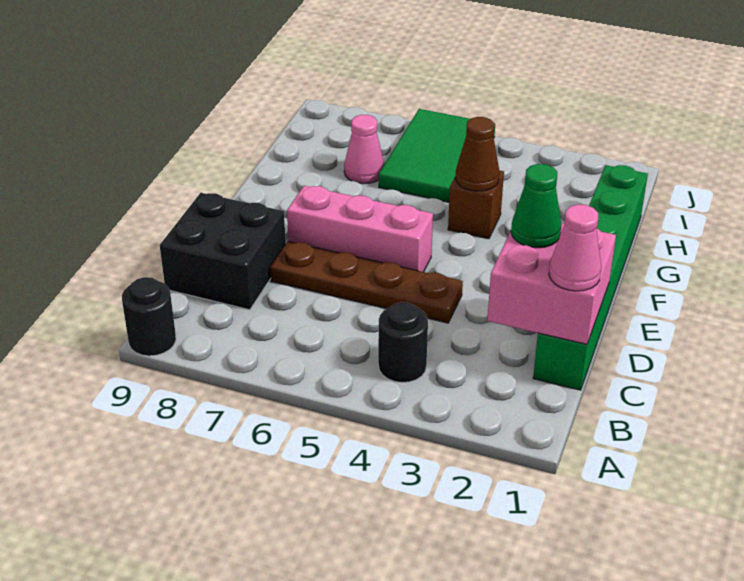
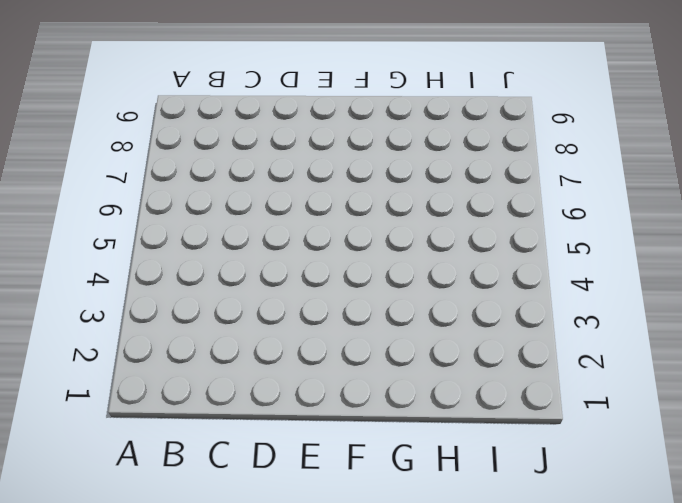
none -> black round brick A9 level 1
none -> black round brick B4 level 1
none -> green brick C1:H1 level 1

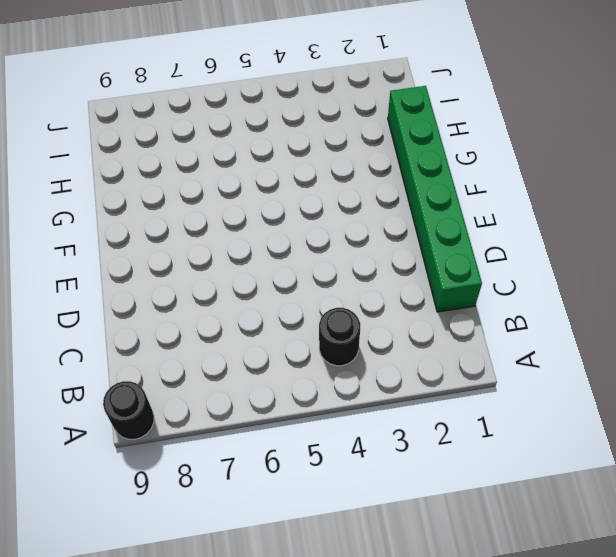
none -> black brick C8:D9 level 1
none -> brown plate D4:D7 level 1
none -> pink brick E5:E7 level 1

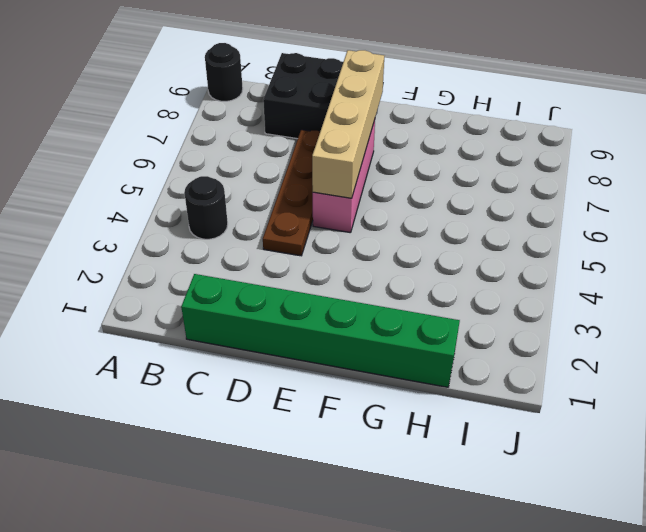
tan brick E5:E8 level 2 -> none
none -> brown brick G4 level 1
none -> green tile H5:J6 level 1
none -> pink cone H7 level 1

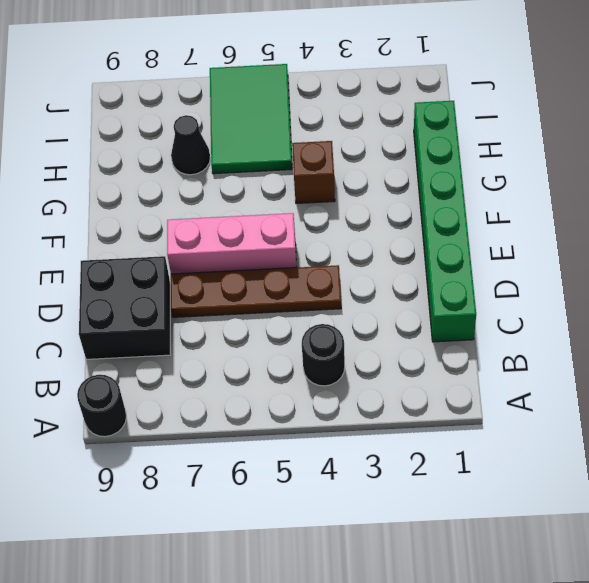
black cone H7 level 1 -> pink cone H7 level 1
none -> pink brick C1:D2 level 2
none -> brown cone G4 level 2
none -> pink cone C1 level 3

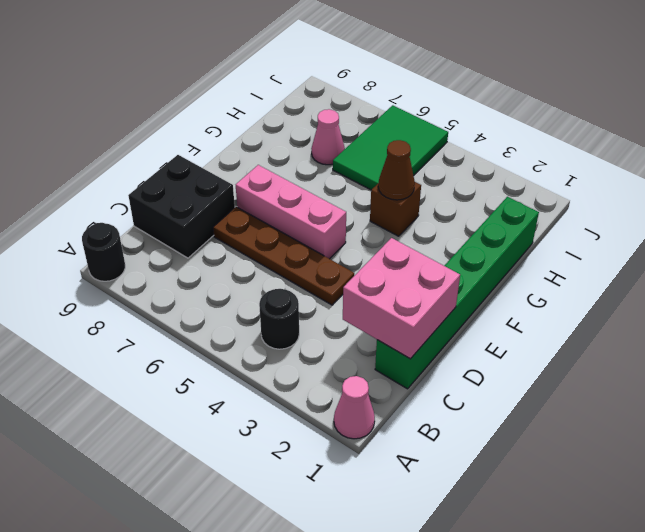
pink cone A1 level 1 -> pink cone C1 level 3
none -> green cone D2 level 3

